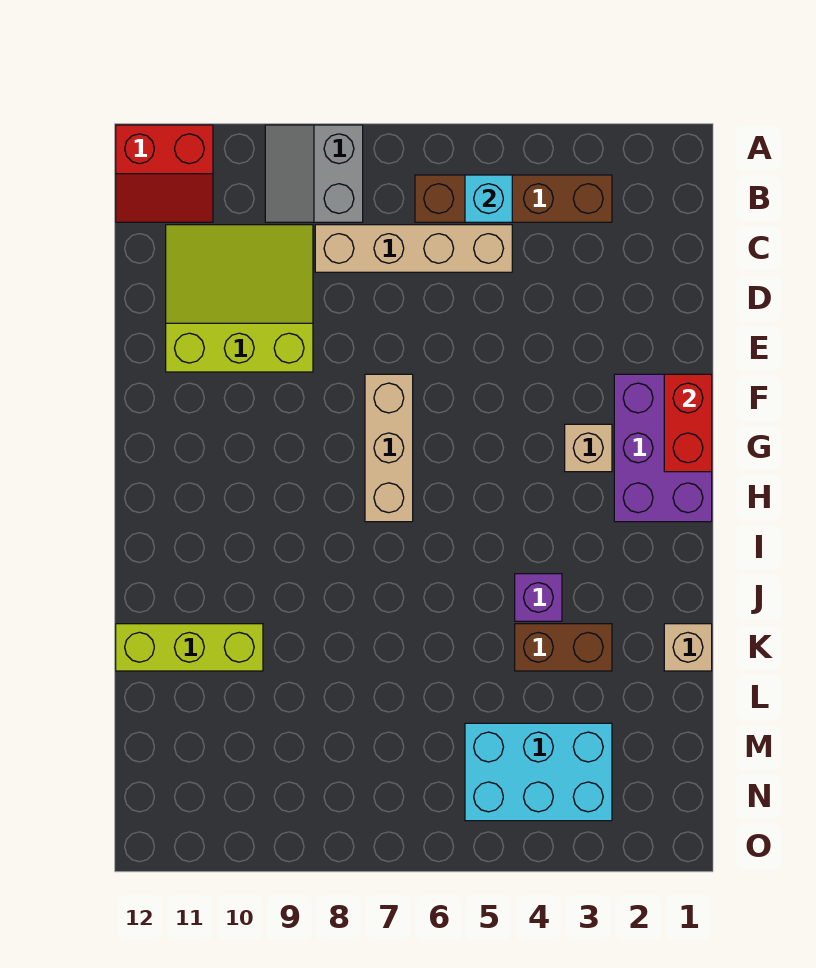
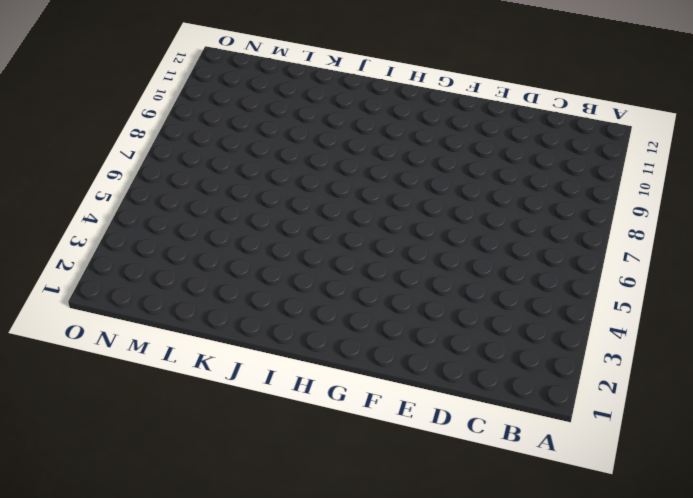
none -> grey slope A8:B9 level 1 top 8
none -> red slope A11:B12 level 1 top A
none -> brown brick B3:B6 level 1

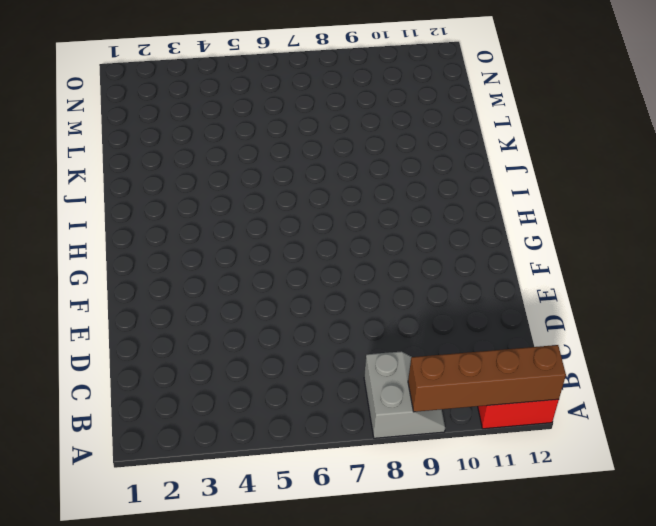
brown brick A9:A12 level 2 -> brown brick B3:B6 level 1
none -> tan brick C5:C8 level 1
none -> lime slope C9:E11 level 1 top E
none -> purple brick F1:H2 level 1

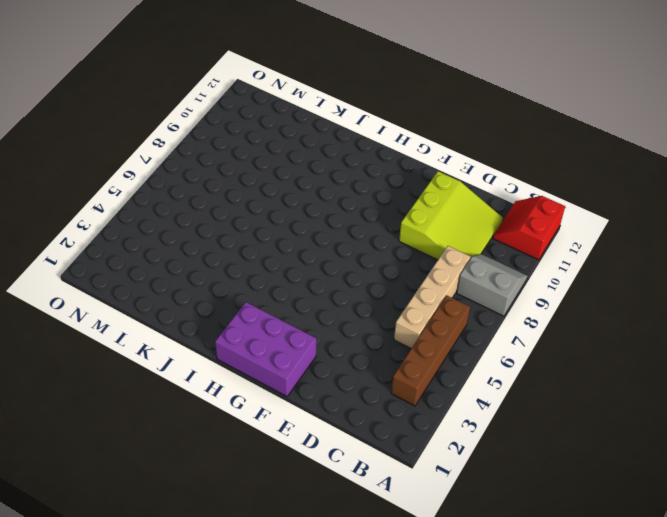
none -> tan brick F7:H7 level 1
none -> tan brick G3 level 1
none -> purple brick J4 level 1

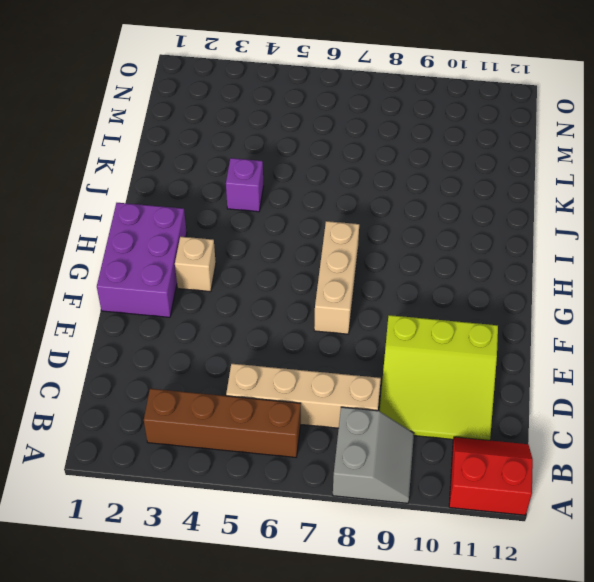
none -> tan brick K1 level 1
none -> brown brick K3:K4 level 1
none -> lime brick K10:K12 level 1

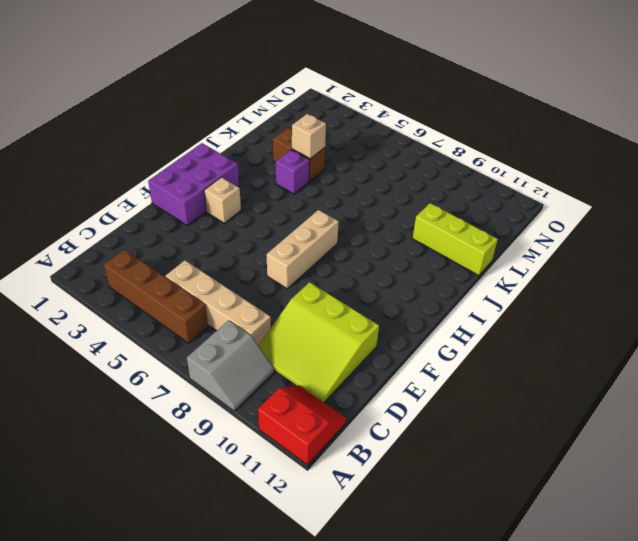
tan brick K4 level 2 -> tan brick K1 level 1
none -> cyan brick M3:N5 level 1
none -> cyan brick B5 level 2
none -> red brick F1:G1 level 2

